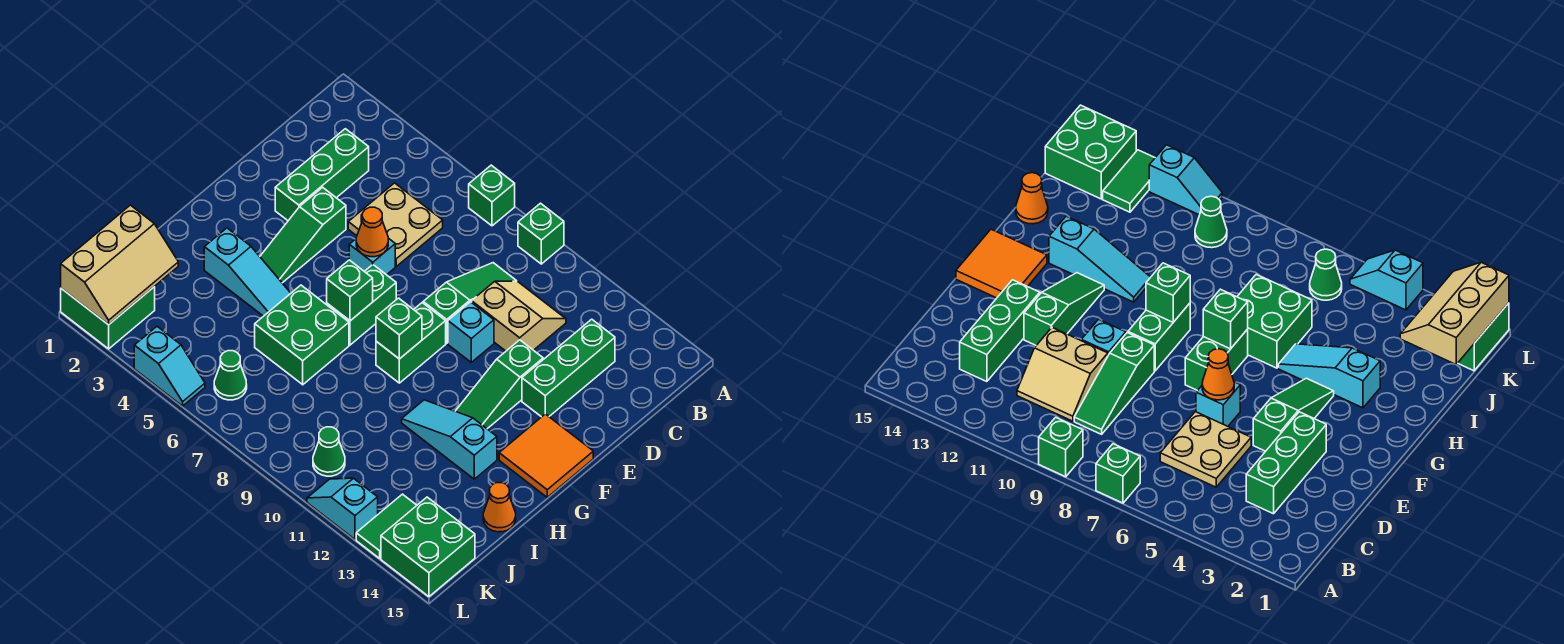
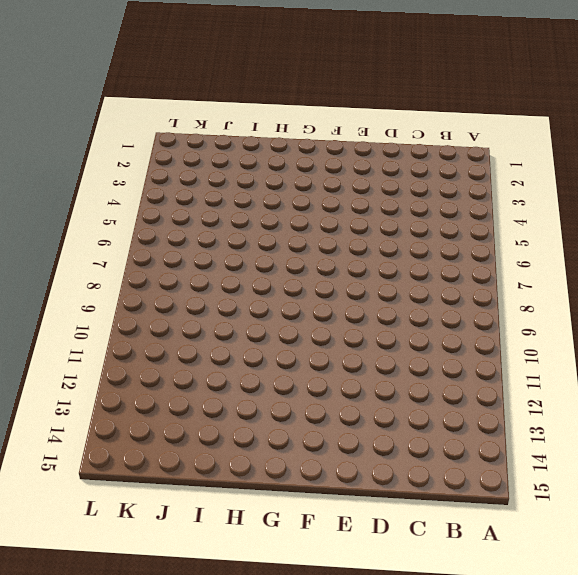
none -> green brick A7 level 1
none -> green brick A9 level 1
none -> green brick C3:E3 level 1

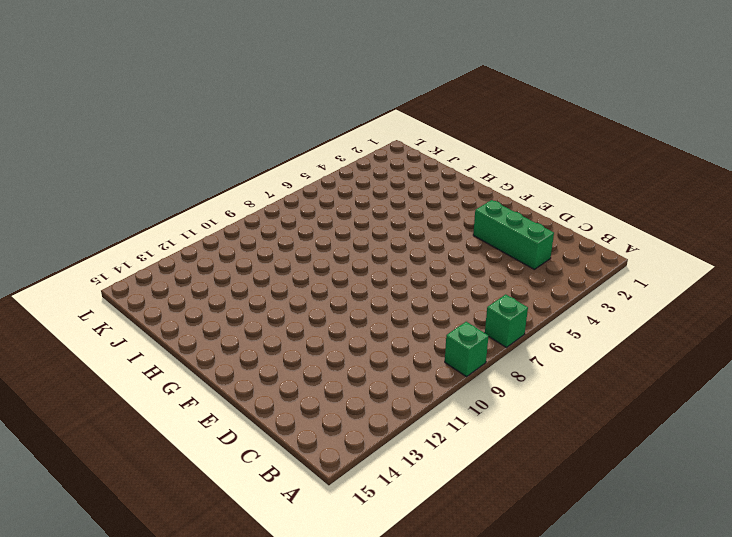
none -> tan plate C5:D6 level 1
none -> green slope C9:E9 level 1 top E
none -> tan slope C10:D11 level 1 top D

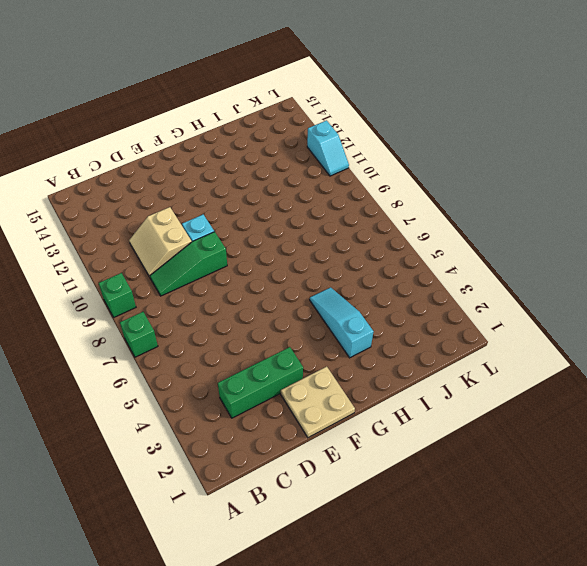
tan plate E1:F2 level 1 -> tan plate C5:D6 level 1
none -> green brick C13:E13 level 1
none -> green slope E4:G4 level 1 top E
none -> cyan brick E6 level 1

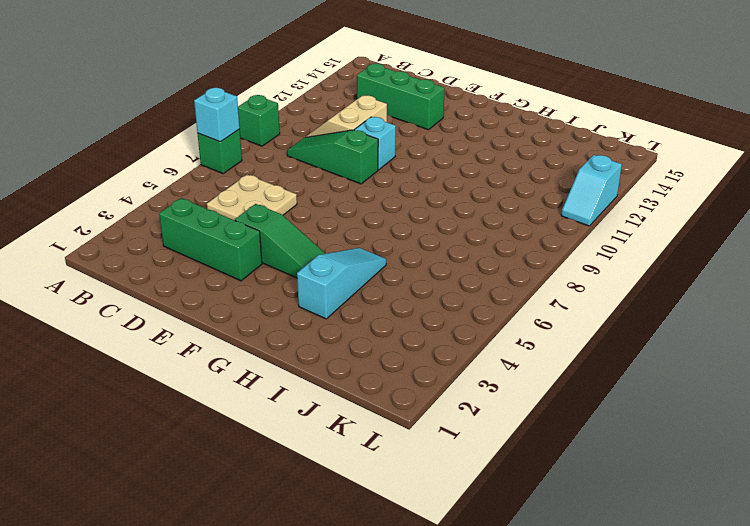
cyan brick A7 level 2 -> cyan brick E6 level 1
none -> green slope E12:G12 level 1 top E
none -> green brick F7:G7 level 1
none -> green brick F9:G9 level 1

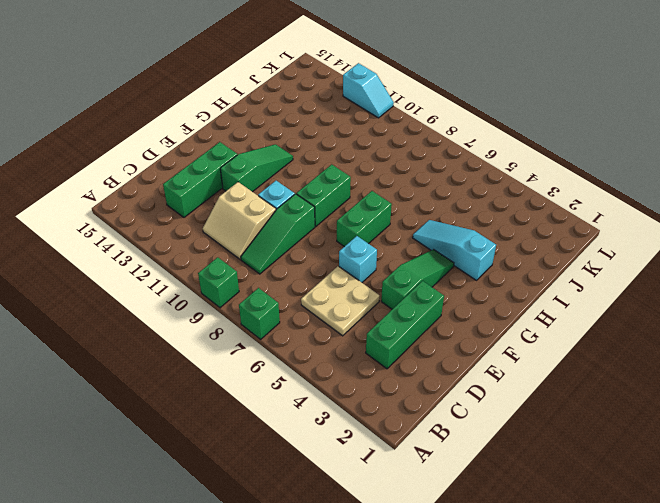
none -> orange tile F14:G15 level 1
none -> green brick H6:I7 level 1
none -> cyan slope H11:H13 level 1 top 13

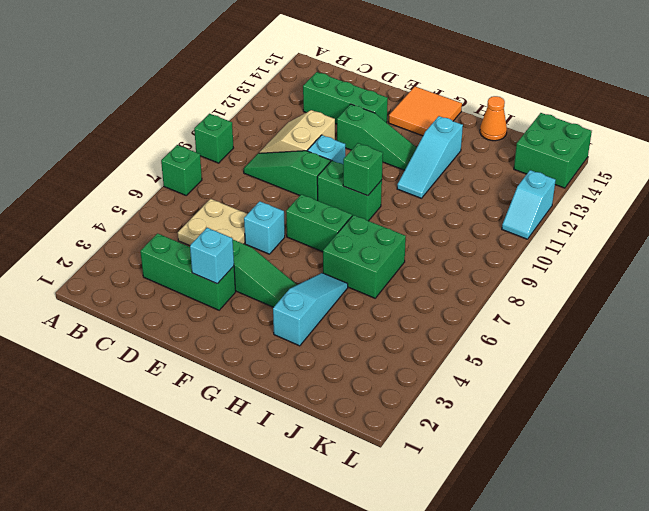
cyan brick E3 level 2 -> none
none -> green brick K1:L2 level 1
none -> green cone K6 level 1
none -> green cone K10 level 1

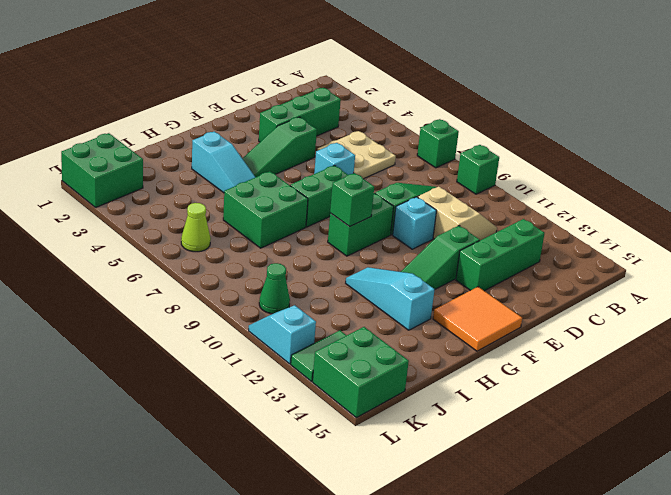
lime cone K6 level 1 -> green cone K6 level 1
none -> orange cone I15 level 1
none -> cyan slope L4:L5 level 1 top 4
none -> orange cone E6 level 2

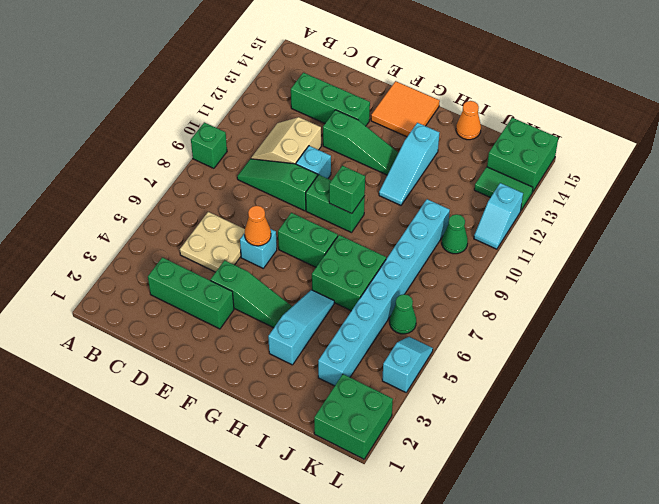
cyan brick J3:J10 level 1 -> none
none -> green brick A7 level 1
none -> green brick G7 level 2
none -> tan slope J1:L2 level 2 top 1

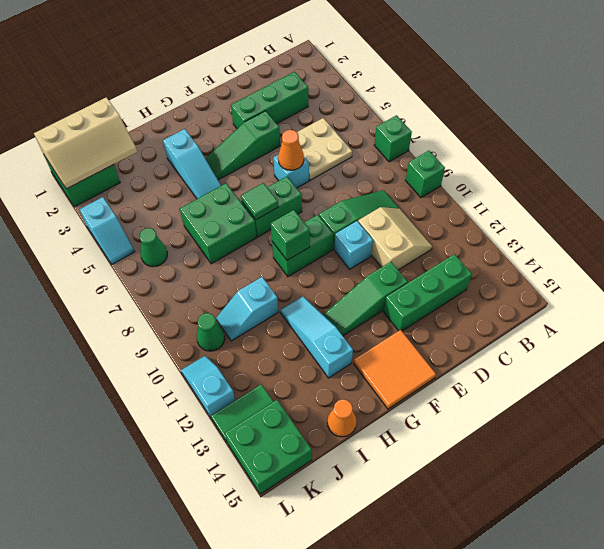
green tile G7 level 2 -> green brick G7 level 2
cyan slope I10:J10 level 1 top I -> none

